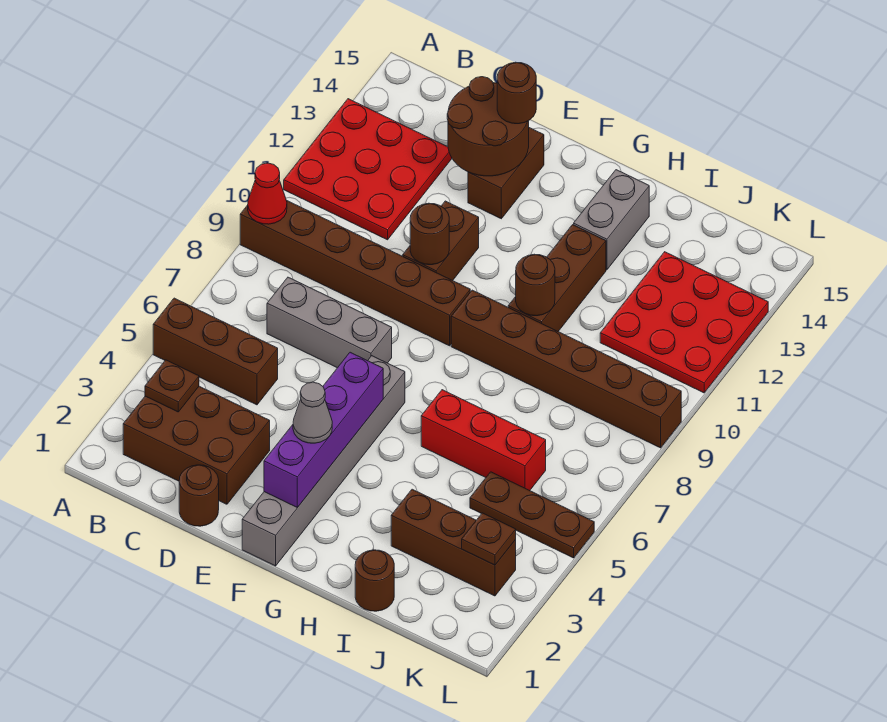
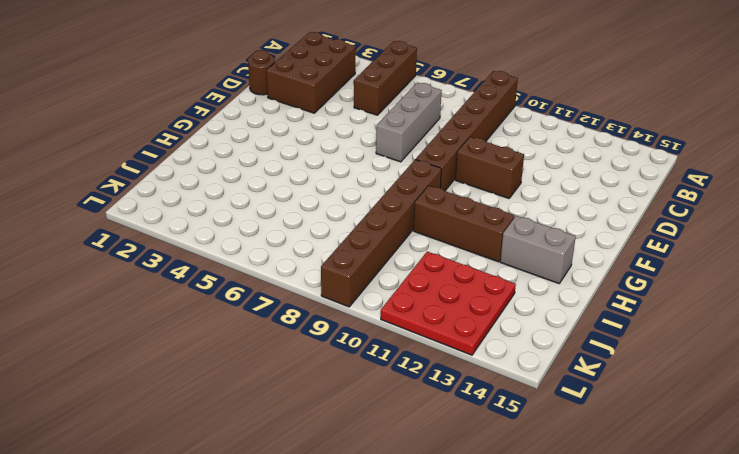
none -> red plate A11:C13 level 1
none -> brown brick E13:E14 level 1
none -> grey brick F1:F6 level 1

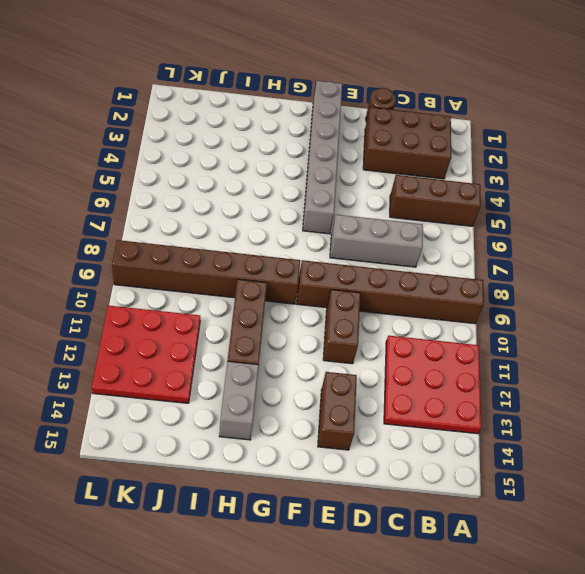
none -> red brick H6:J6 level 1
none -> brown round brick I1 level 1
none -> brown brick I3:K3 level 1

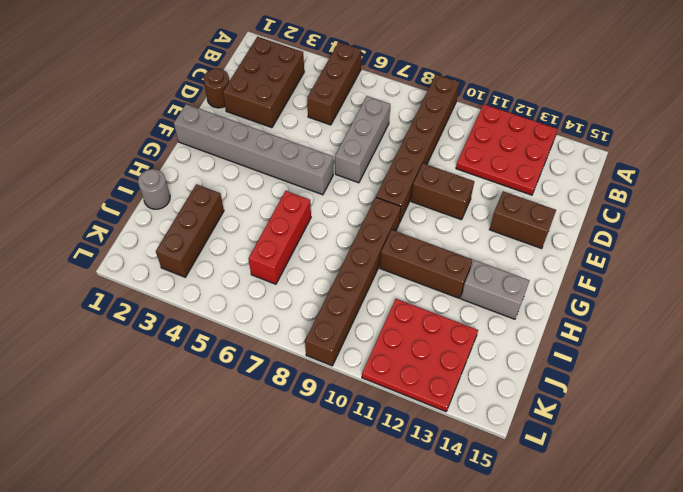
grey round brick I1 level 1 -> brown round brick I1 level 1
none -> brown plate J5:L5 level 1
none -> red cone A9 level 2
none -> brown plate B3 level 2

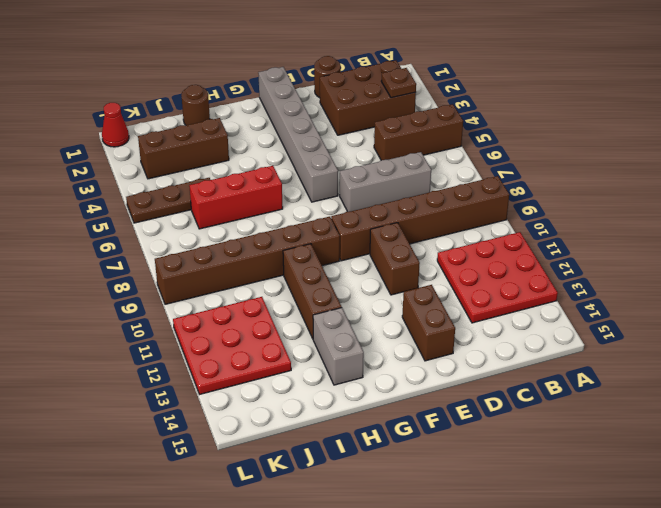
red cone L1 level 1 -> red cone A9 level 2
none -> brown round brick D13:E14 level 2
none -> brown round brick E10 level 2
none -> purple brick F2:F5 level 2

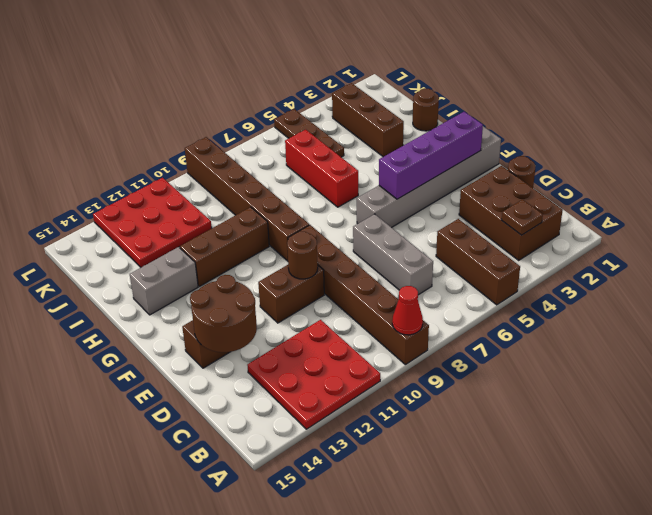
none -> brown round brick H10 level 2
none -> brown plate K3 level 2
none -> brown round brick E14 level 3

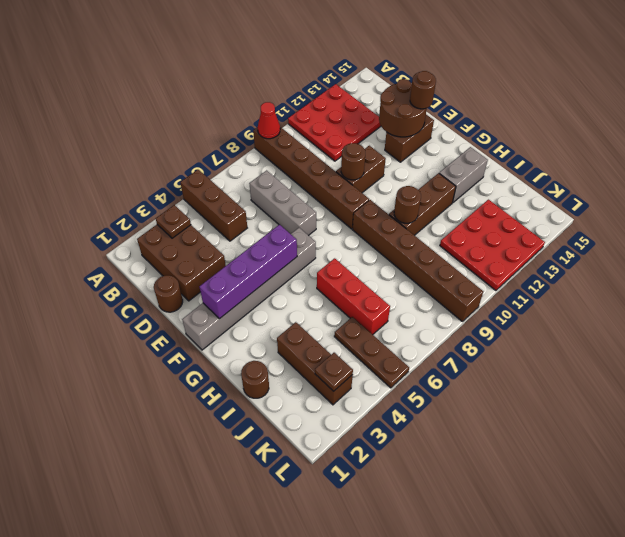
none -> grey cone F3 level 3

